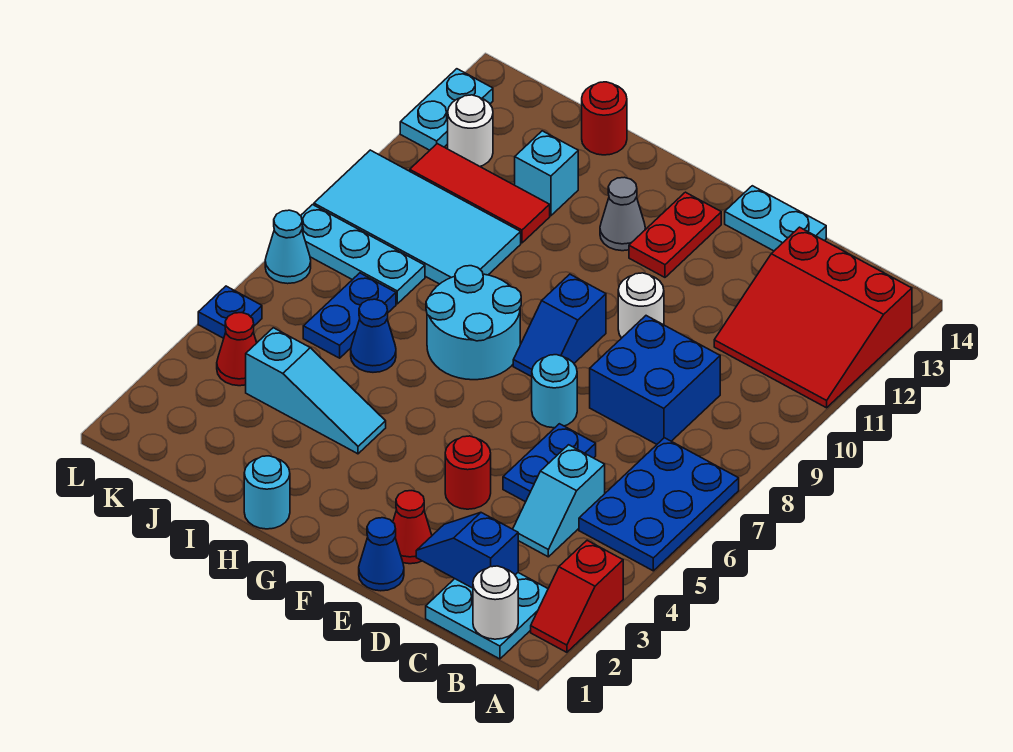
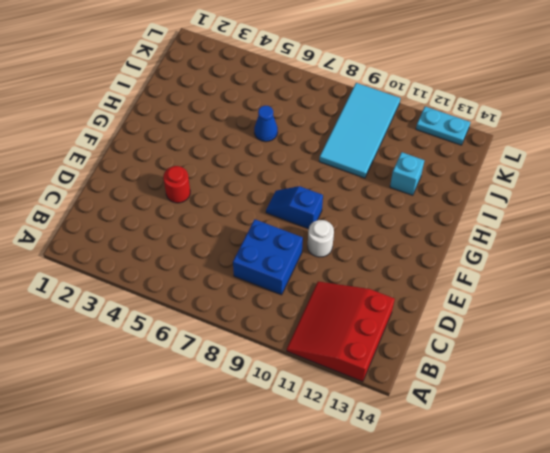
none -> red slope A2:A3 level 1 top 3
none -> blue plate A5:B7 level 1
none -> cyan plate B1:C2 level 1
none -> cyan slope C4:C5 level 1 top 5

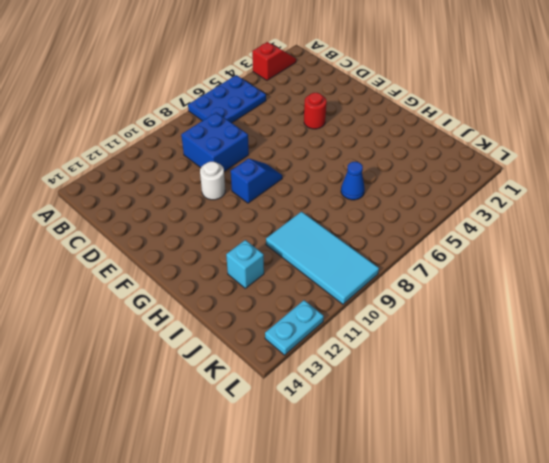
none -> red slope A11:C13 level 1 top 13
none -> cyan plate B1:C2 level 1
none -> cyan slope C4:C5 level 1 top 5
none -> blue plate D5:D6 level 1

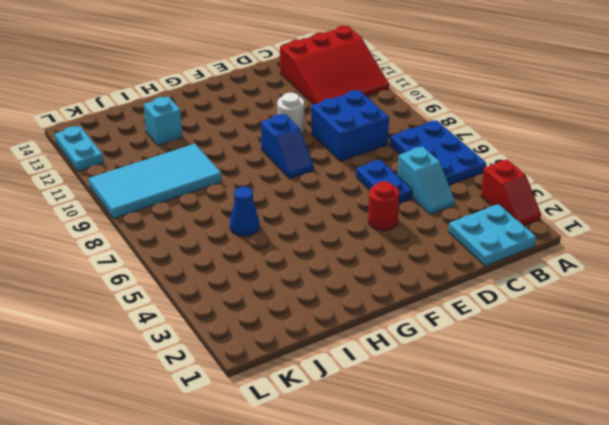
none -> cyan plate D14:E14 level 1
none -> blue cone E1 level 1
none -> red cone E2 level 1
none -> cyan round brick E7 level 1

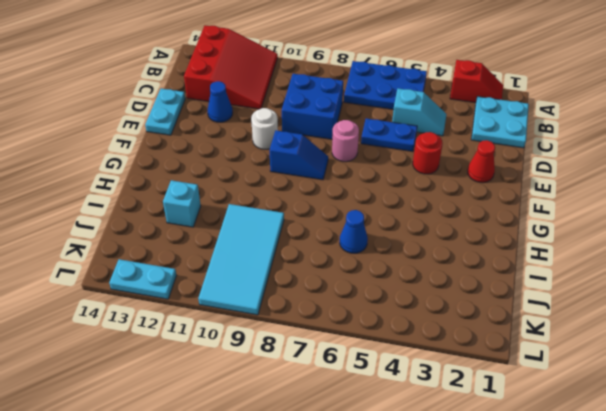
blue cone D12 level 1 -> blue cone E1 level 1
pink round brick E7 level 1 -> cyan round brick E7 level 1
none -> red plate F12:F13 level 1
none -> cyan round brick G7:H8 level 1
none -> grey cone G12 level 1
none -> cyan round brick H1 level 1

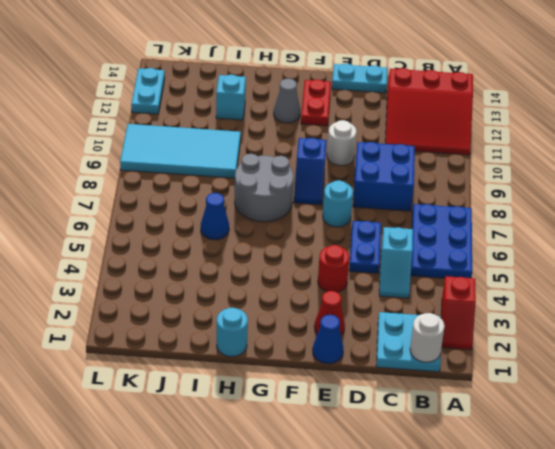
grey round brick G7:H8 level 1 -> cyan round brick G7:H8 level 1
none -> cyan slope H4:J4 level 1 top J
none -> red tile I11:K11 level 1
none -> red round brick I14 level 1
none -> blue plate J6:J7 level 1

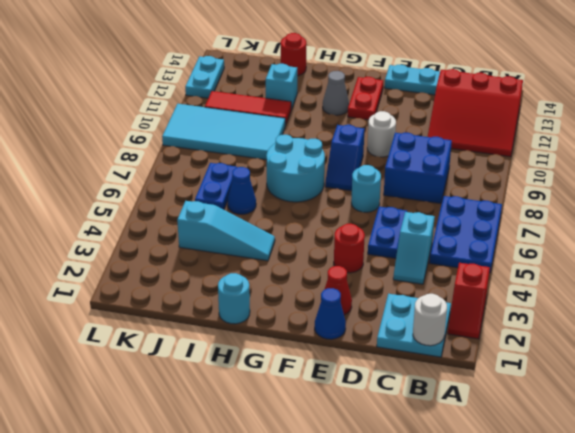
none -> cyan plate J8:L8 level 1
none -> red cone K4 level 1
none -> white round brick K12 level 1
none -> blue plate L5 level 1

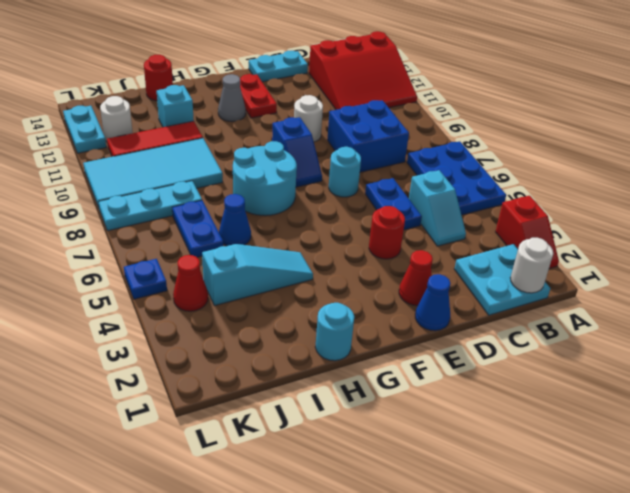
none -> cyan cone L7 level 1
none -> blue slope C2:D2 level 2 top C

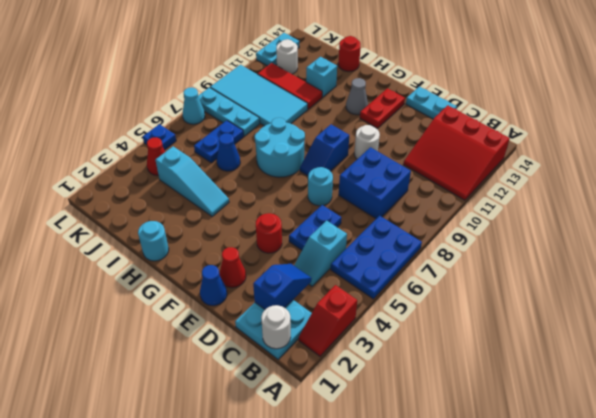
blue slope C2:C3 level 2 top 2 -> blue slope C2:D2 level 2 top C

